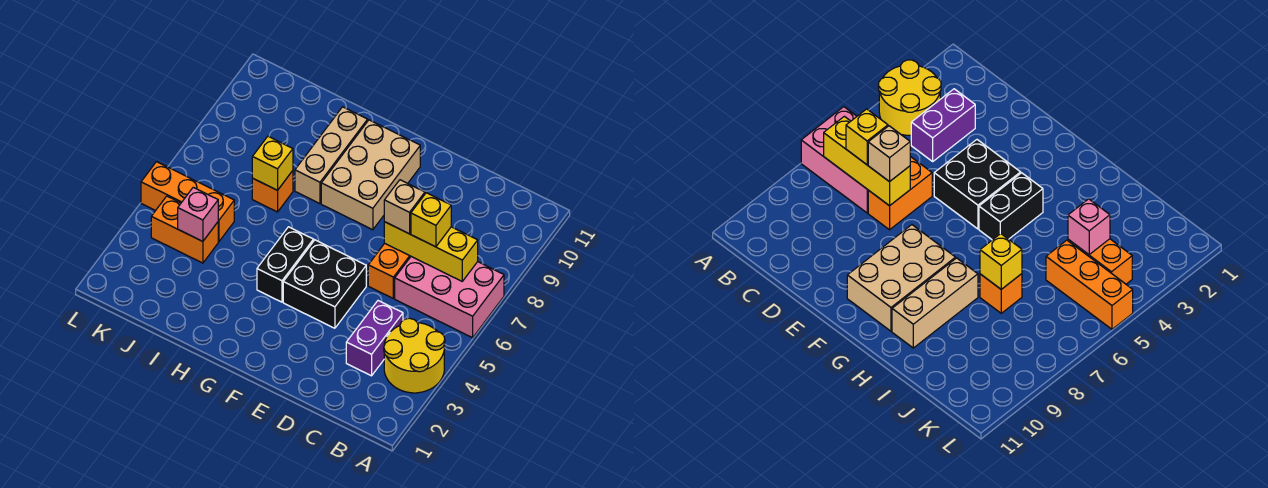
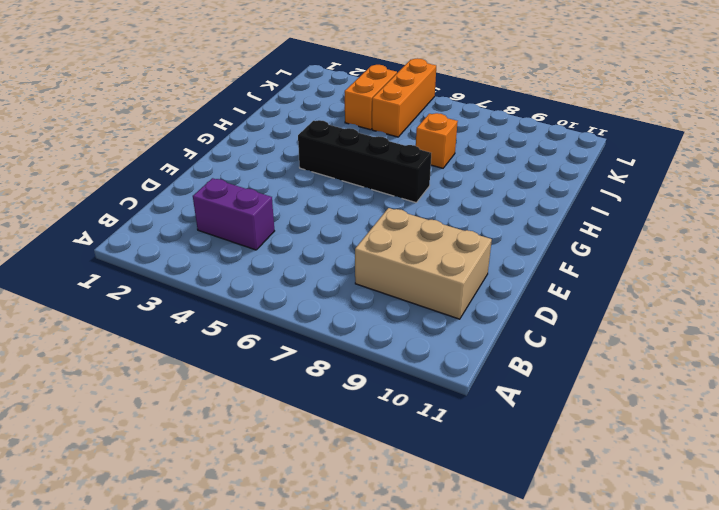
tan brick C8:D10 level 1 -> tan brick F8:G10 level 1
black brick G4:G7 level 1 -> black brick G4:G5 level 1
none -> yellow round brick A3:B4 level 1
none -> pink brick A6:C7 level 1
none -> orange brick D6:D7 level 1

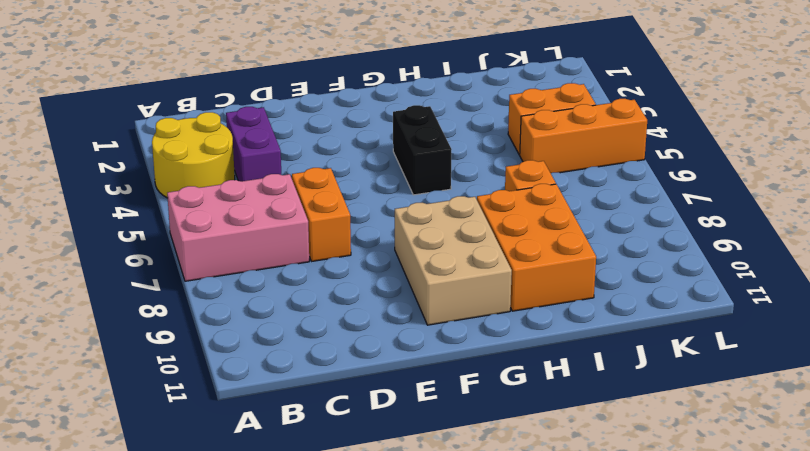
orange brick H8:I10 level 1 -> tan brick H8:H10 level 1
none -> black brick E4:F5 level 1
none -> yellow brick B7:D7 level 2
none -> yellow brick I7 level 2

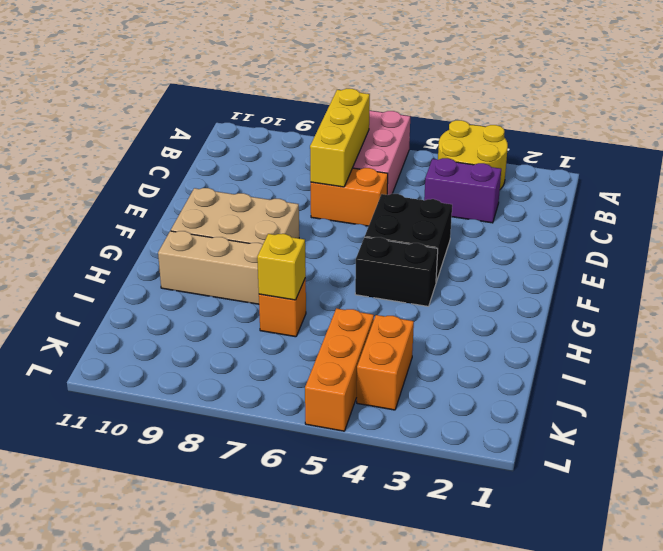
none -> pink brick J4 level 2
none -> yellow brick C7 level 3
none -> tan brick D7 level 3

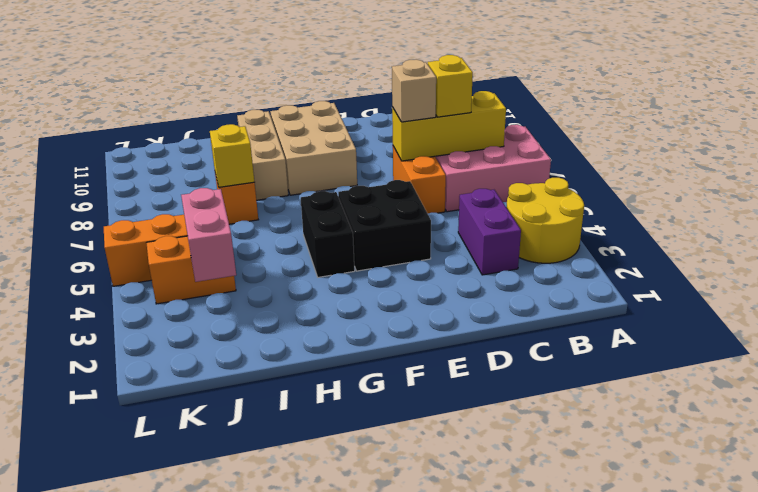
pink brick J3:J4 level 2 -> pink brick J4 level 2

